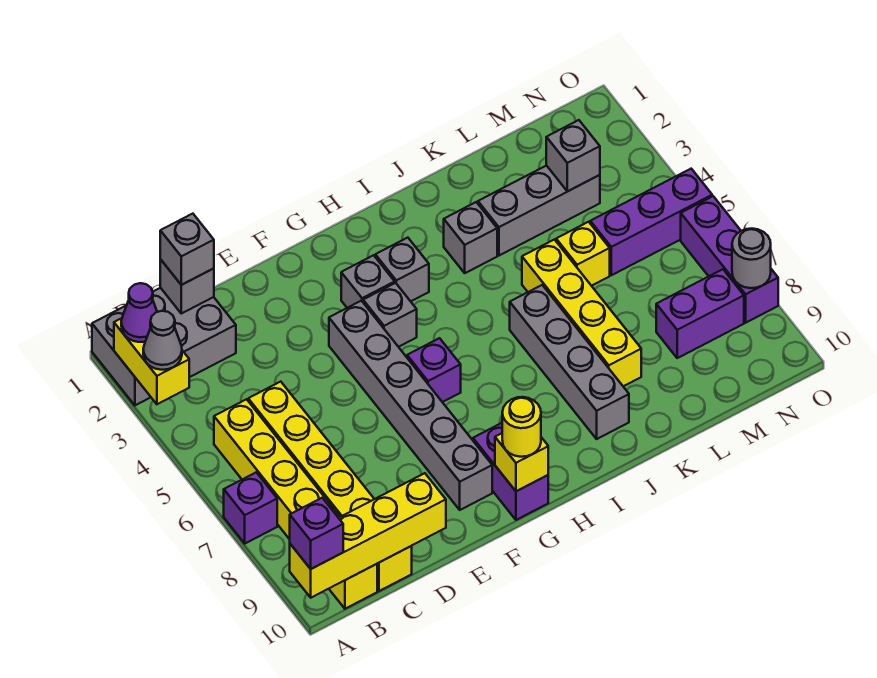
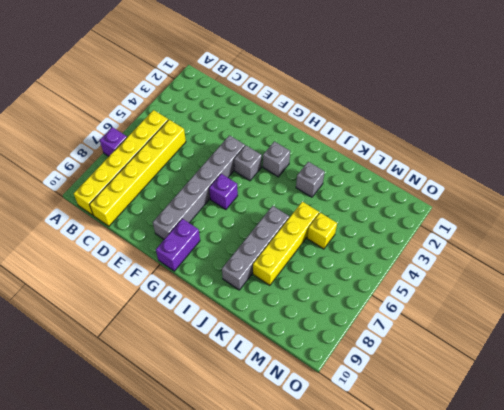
none -> grey brick A1:C2 level 1
none -> grey brick G3 level 1
none -> grey brick K3:M3 level 1

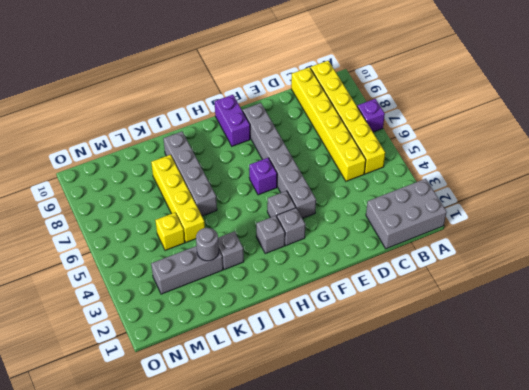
grey round brick K3 level 2 -> grey round brick O8 level 2
none -> purple brick M5:O5 level 1
none -> purple brick M8:N8 level 1
none -> purple brick O6:O8 level 1

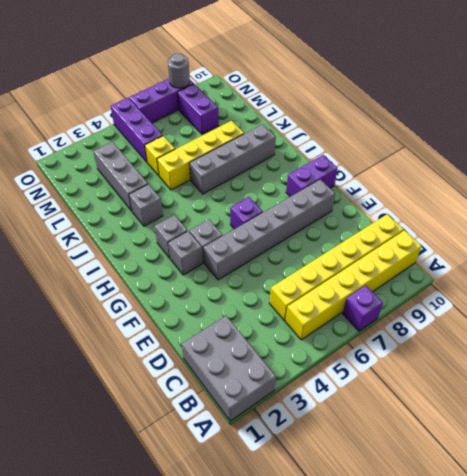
none -> yellow brick A2:A3 level 2
none -> yellow brick A10:D10 level 2
none -> grey brick C1 level 2

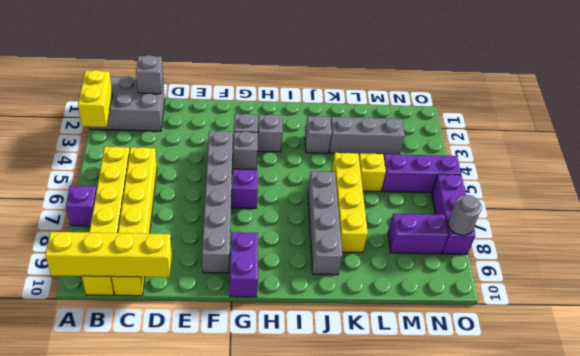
none -> yellow brick G10 level 2
none -> grey brick M3 level 2
none -> purple cone A2 level 3

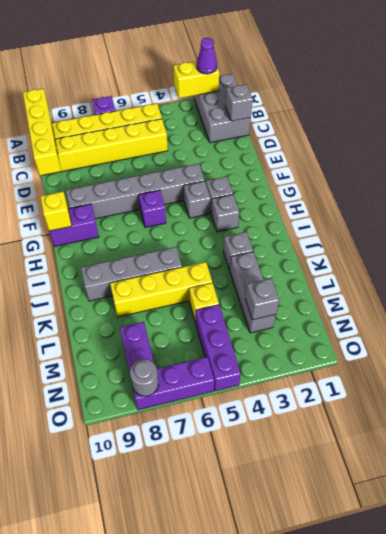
none -> grey cone A3 level 3
none -> purple brick A10 level 3
none -> grey brick C1 level 3

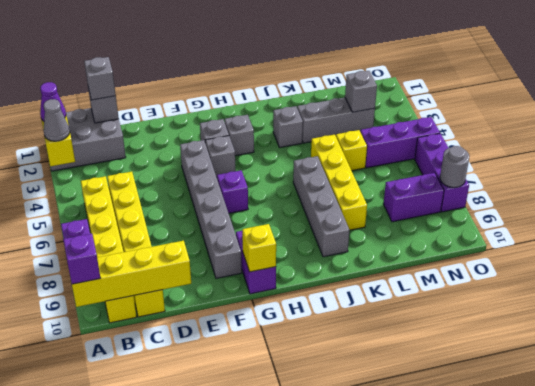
none -> yellow round brick G10 level 3

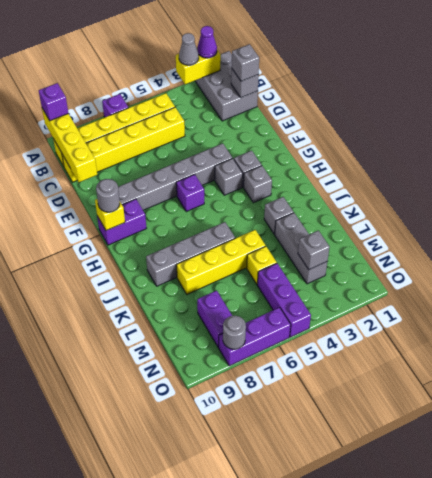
grey round brick G10 level 3 -> yellow round brick G10 level 3

